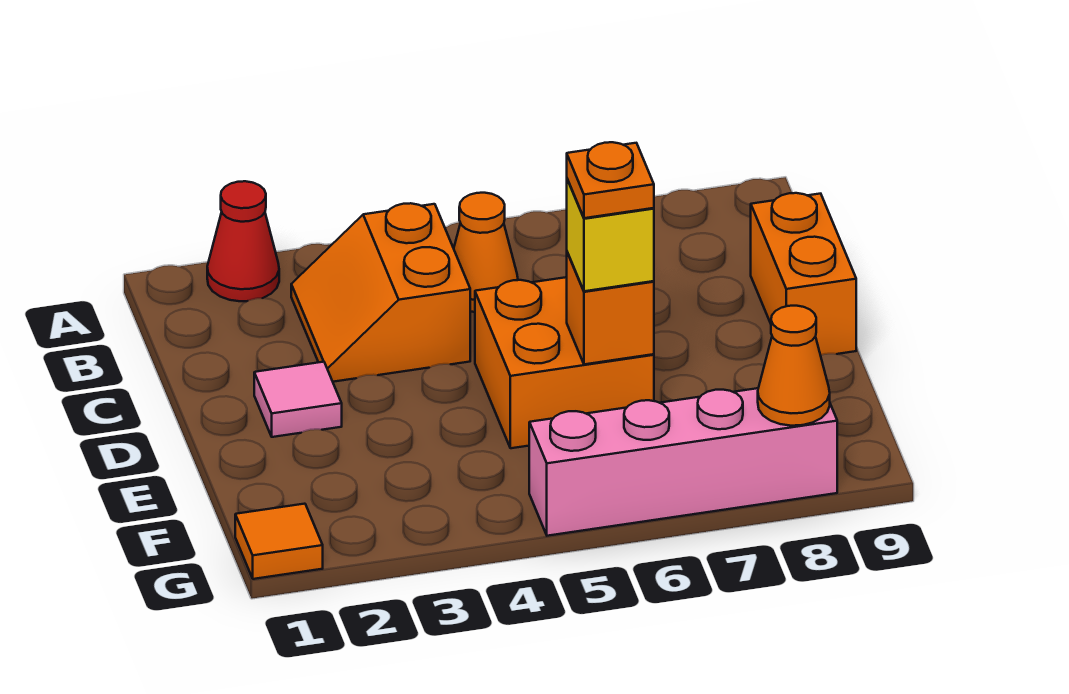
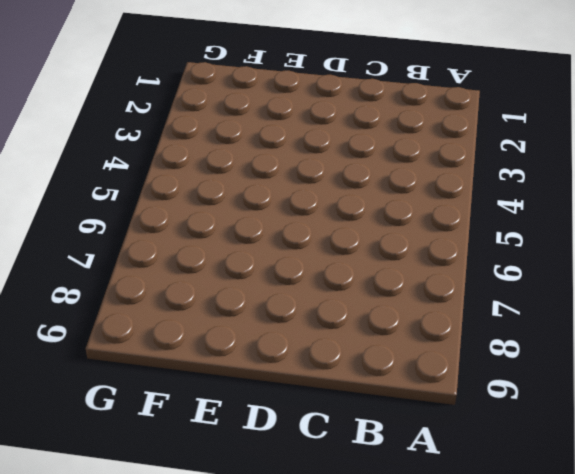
none -> red cone A2 level 1
none -> orange slope B3:C4 level 1 top 4
none -> orange cone B5 level 1

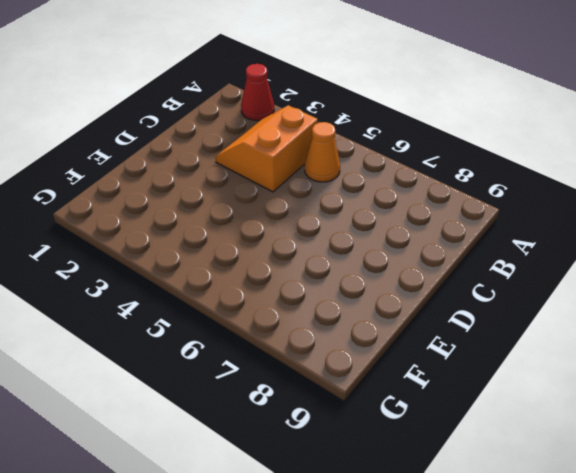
none -> orange brick C9:D9 level 1
none -> pink tile D2 level 1
none -> orange brick D5:E6 level 1

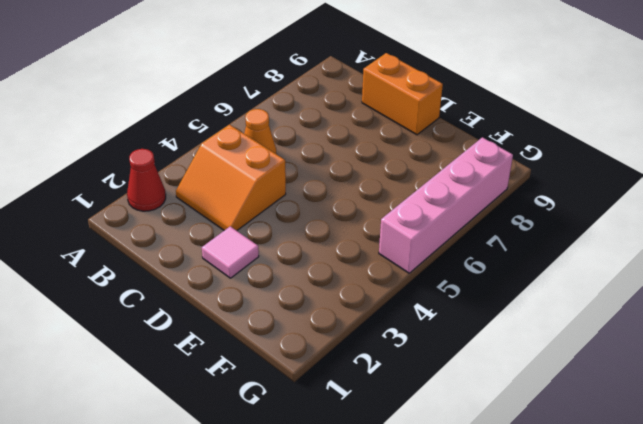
none -> orange brick D5:E6 level 1
none -> orange tile G1 level 1
none -> orange brick E6 level 2

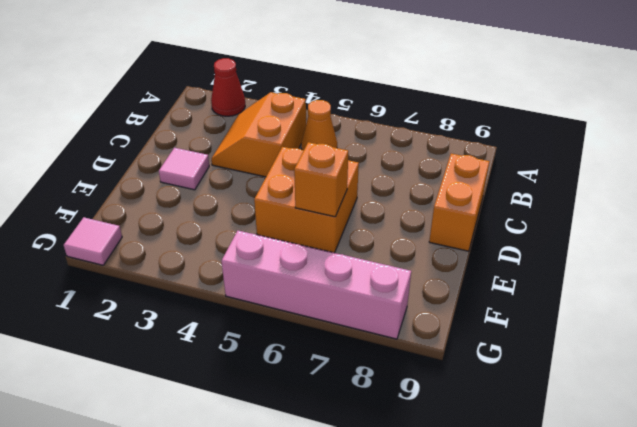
pink tile G1 level 1 -> orange tile G1 level 1
none -> orange cone G8 level 2
none -> yellow brick E6 level 3
none -> orange plate E6 level 4

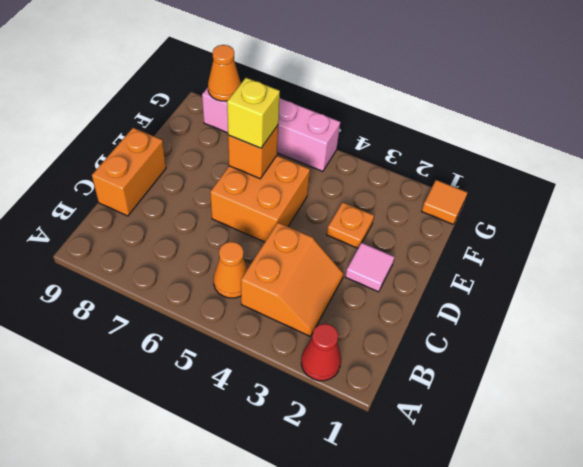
orange plate E3 level 1 -> orange plate E6 level 4

